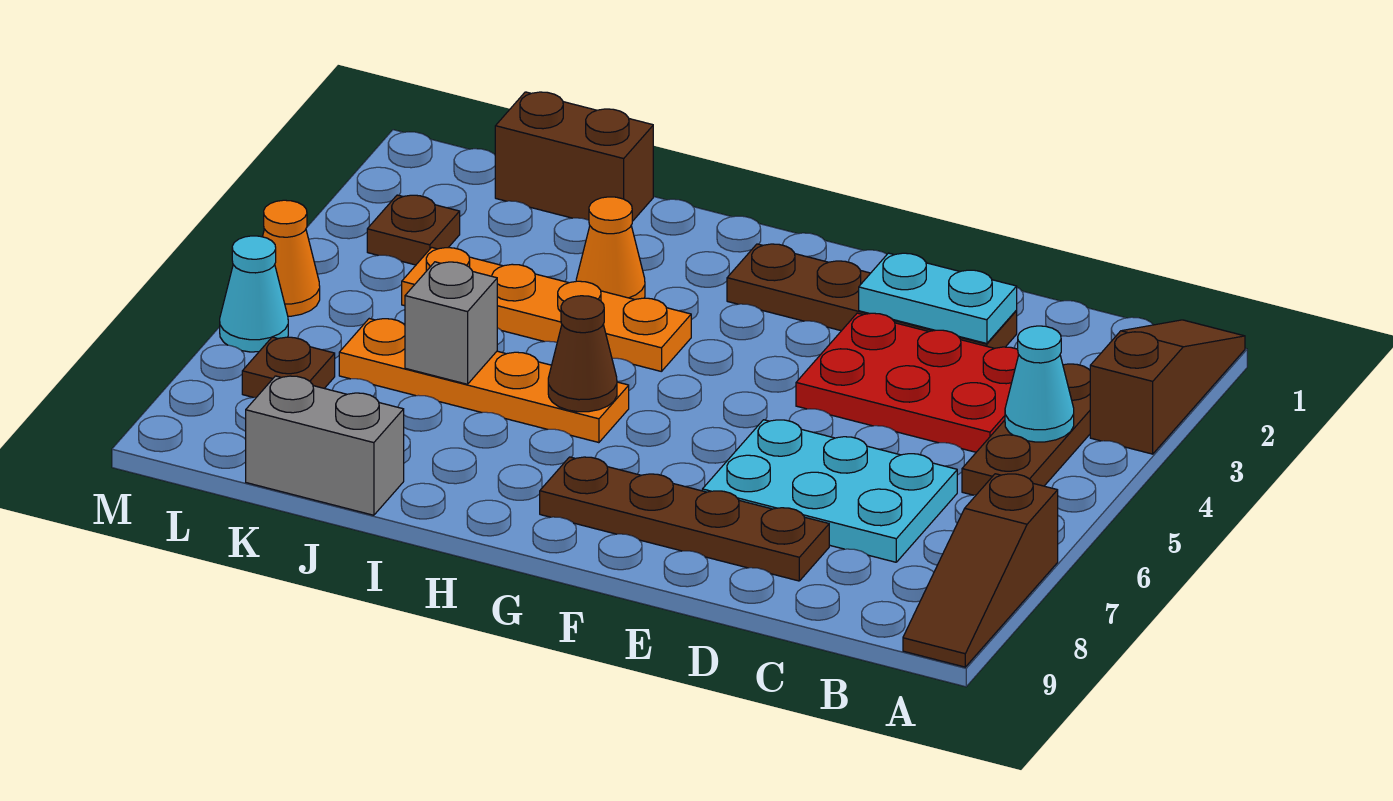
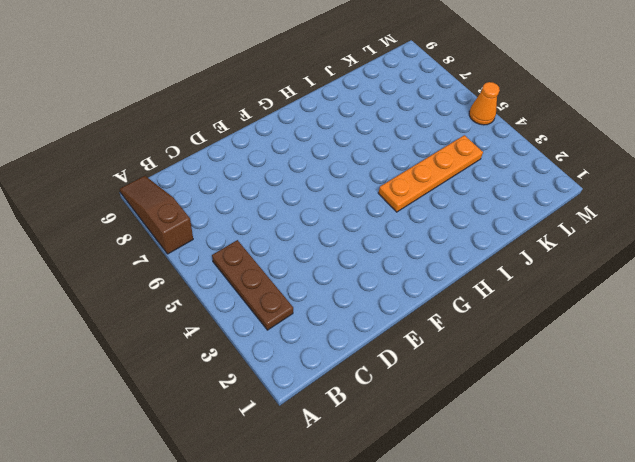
none -> brown slope A1:A3 level 1 top 3
none -> red plate C3:E4 level 1
none -> cyan plate C6:E7 level 1

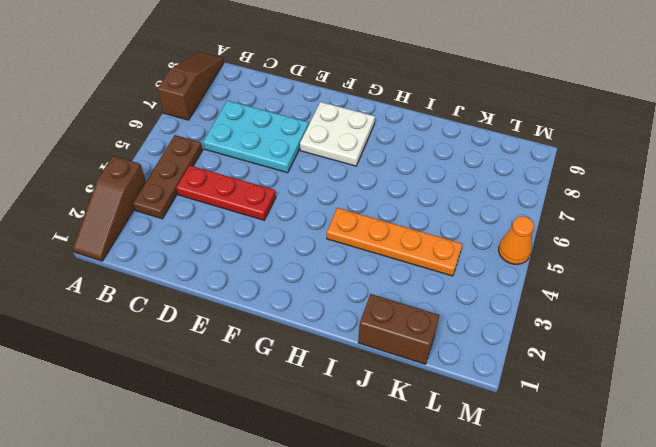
red plate C4:E4 level 1 -> red plate C3:E4 level 1
white plate F7:G8 level 1 -> brown plate D8:G8 level 1
none -> brown plate D2:G2 level 1
none -> orange plate H6:K6 level 1
none -> orange cone I3 level 1

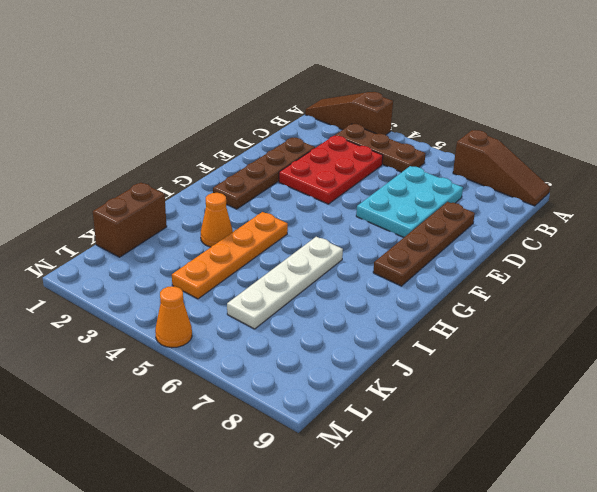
white plate H6:K6 level 1 -> orange plate H6:K6 level 1
none -> grey brick J9:K9 level 1
none -> brown plate L3 level 1
none -> brown plate L7 level 1

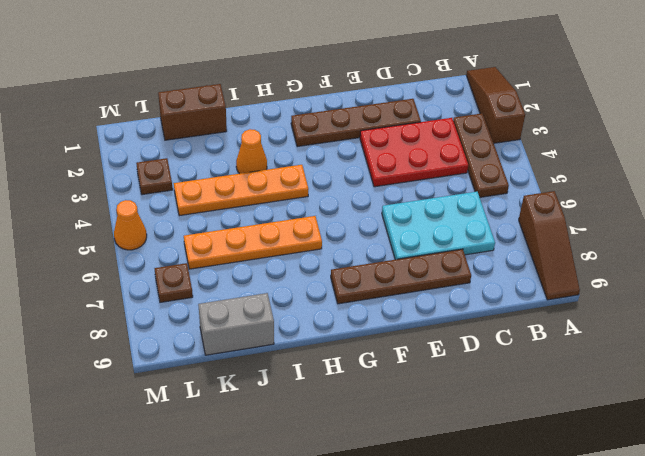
none -> cyan cone M6 level 1
none -> cyan cone B4 level 2
none -> cyan plate D2:E2 level 2

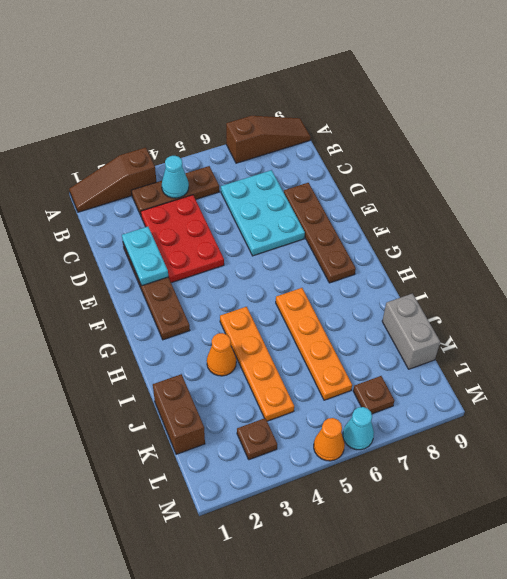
none -> brown cone H6 level 2
none -> grey brick J6 level 2

